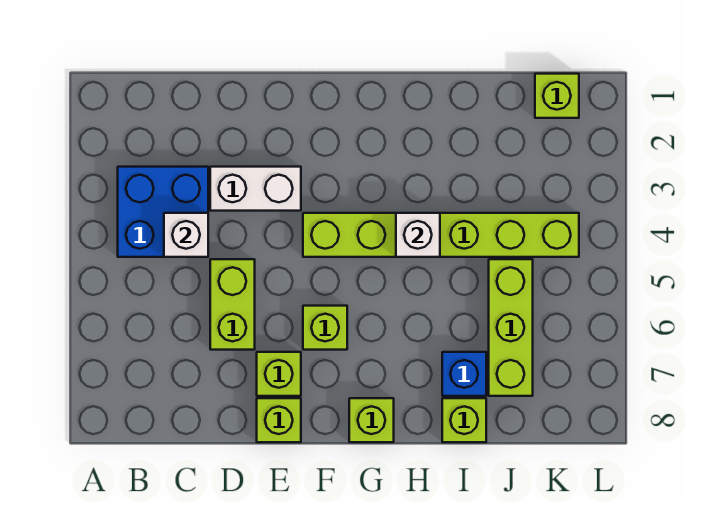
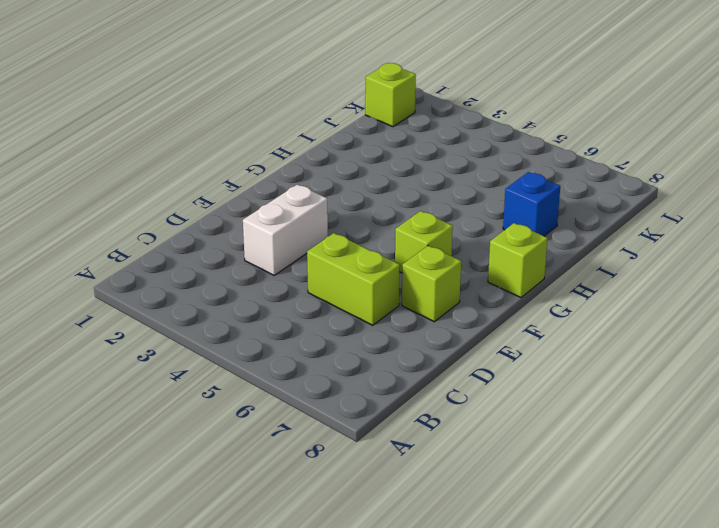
none -> blue brick B3:C4 level 1
none -> lime brick E8 level 1
none -> lime brick F4:K4 level 1

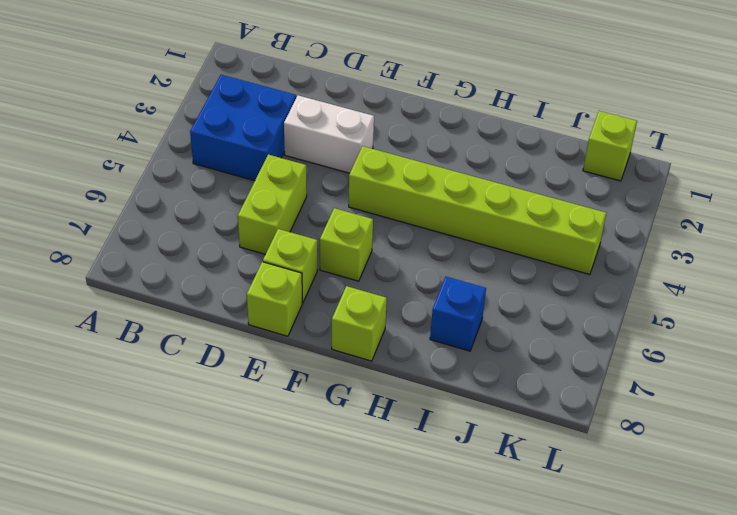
none -> lime brick I8 level 1
none -> lime brick J5:J7 level 1
none -> white brick C4 level 2

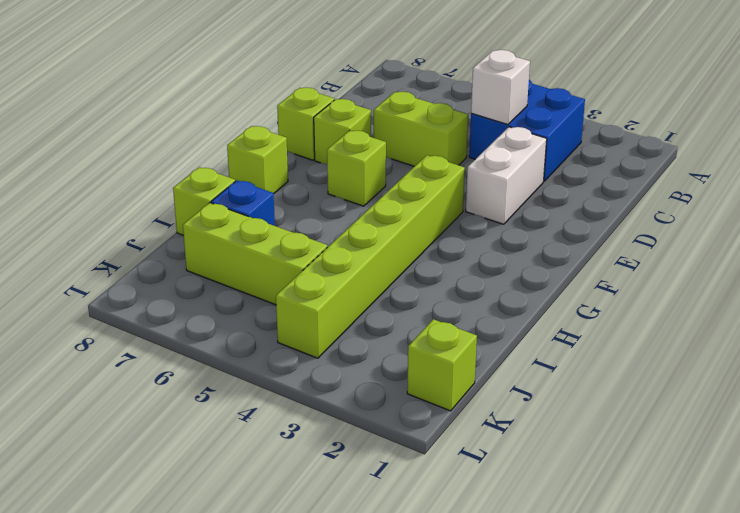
none -> white brick H4 level 2

